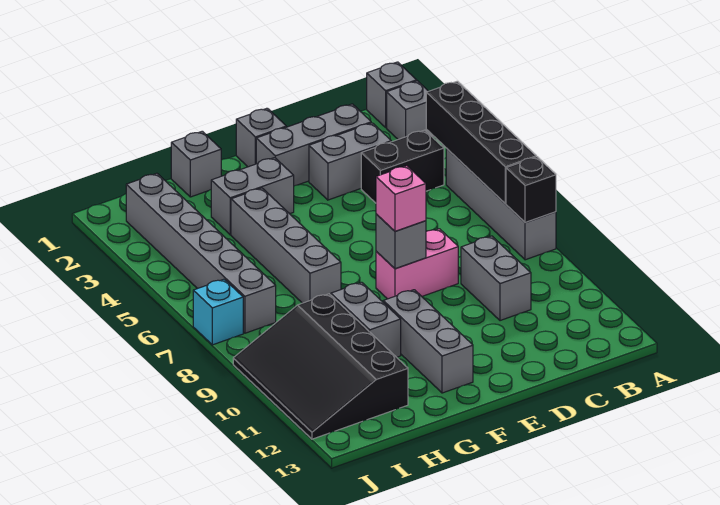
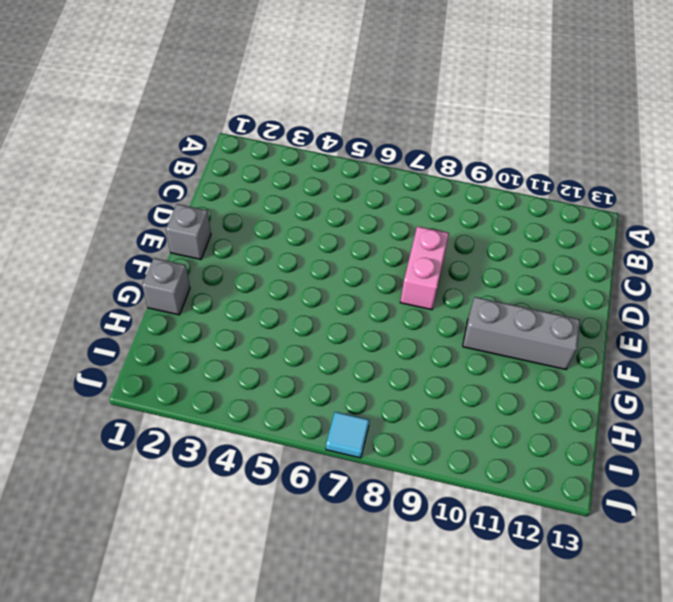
cyan tile J7 level 1 -> cyan brick J7 level 1
none -> grey brick A1 level 1
none -> grey brick A2 level 1
none -> grey brick A5:A8 level 1

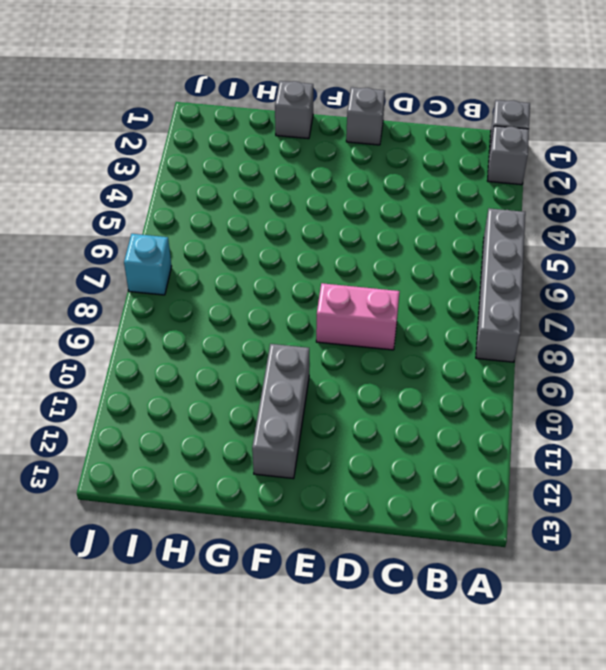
none -> black brick B4:C4 level 1
none -> grey brick C2:E2 level 1
none -> grey brick C3:D3 level 1

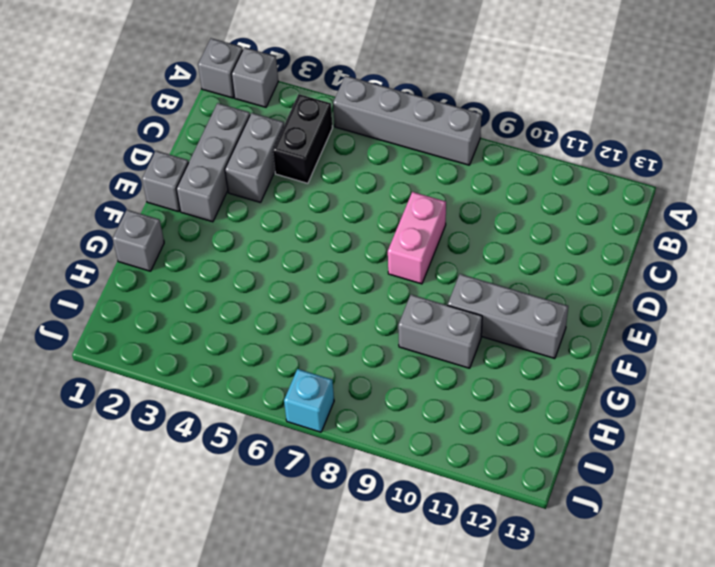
none -> grey brick C9:C10 level 1
none -> grey brick F3:G3 level 1
none -> grey brick G4:G7 level 1

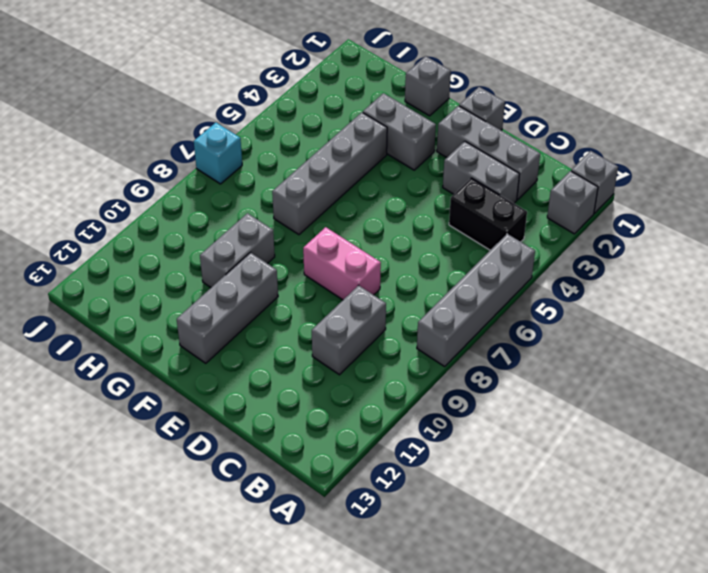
none -> black slope H9:J12 level 1 top H
none -> grey brick I2:I7 level 1
none -> black brick A4:A7 level 2

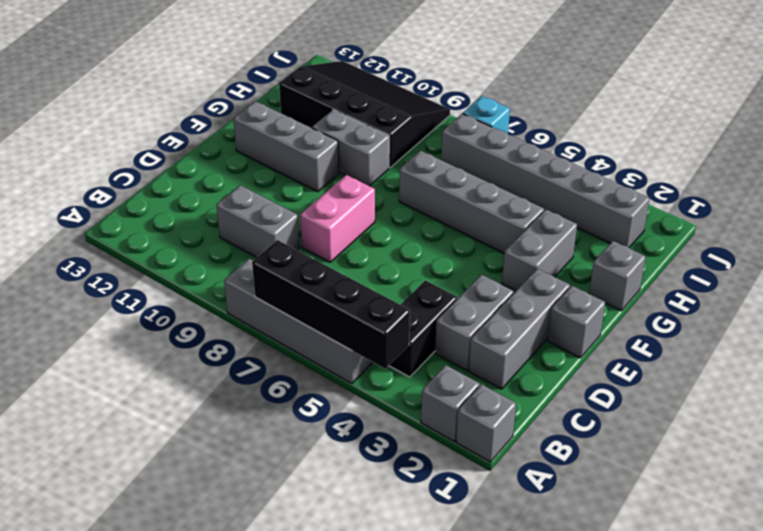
none -> black brick A8 level 2
none -> grey brick E8 level 2
none -> pink brick E8 level 3

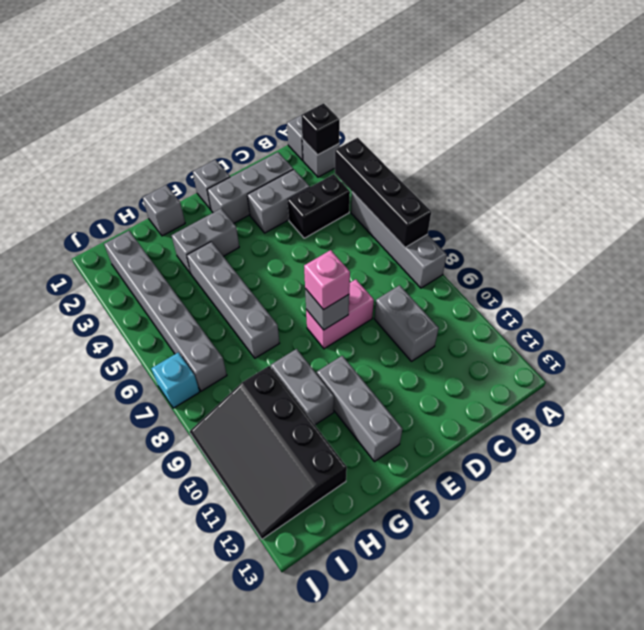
black brick A2 level 2 -> black brick A8 level 2

